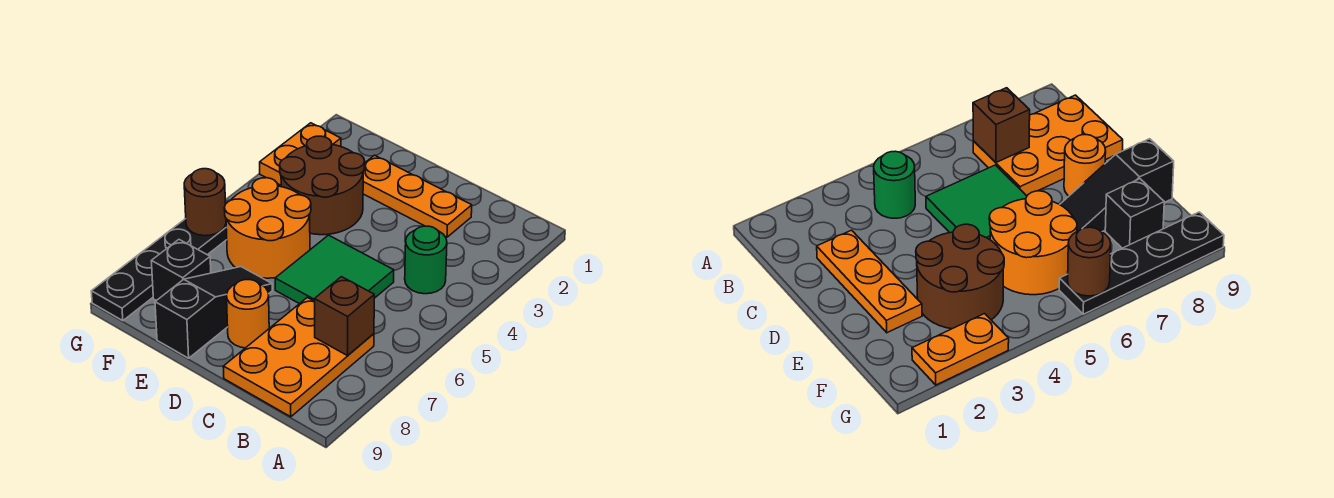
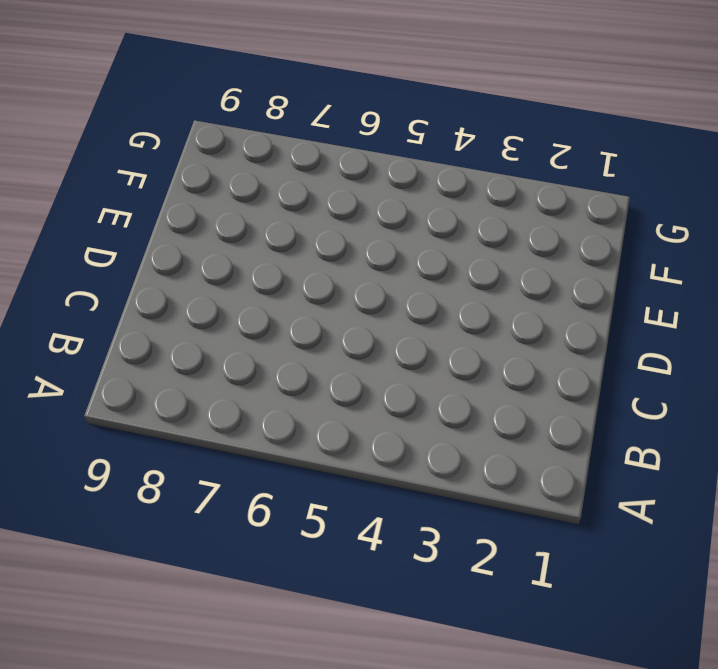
none -> green round brick B4 level 1
none -> orange plate B7:C9 level 1
none -> orange plate C2:E2 level 1

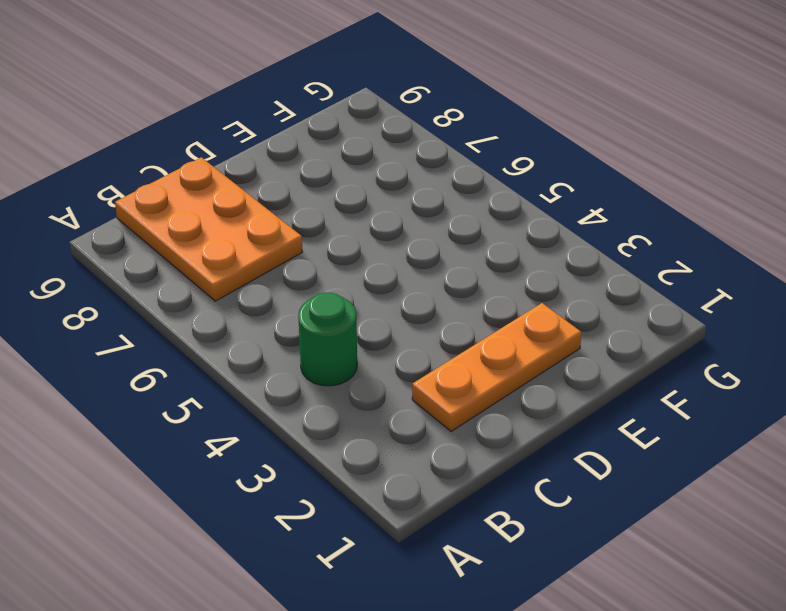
none -> green tile C5:D6 level 1
none -> orange round brick D8 level 1
none -> brown round brick E3:F4 level 1

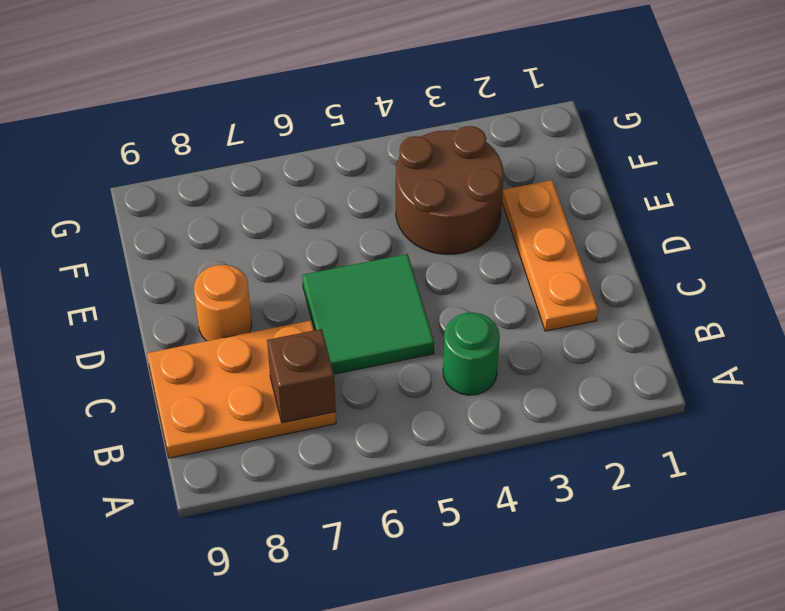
none -> orange round brick E5:F6 level 1
none -> black slope E7:E9 level 1 top 9
none -> black brick F8 level 1

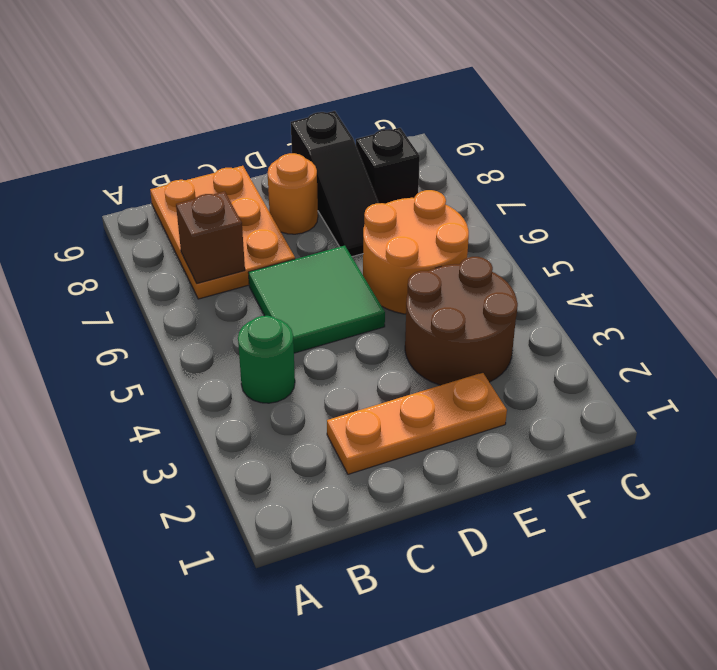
none -> orange plate G2:G3 level 1
none -> black plate G6:G9 level 1
none -> brown round brick G6 level 2

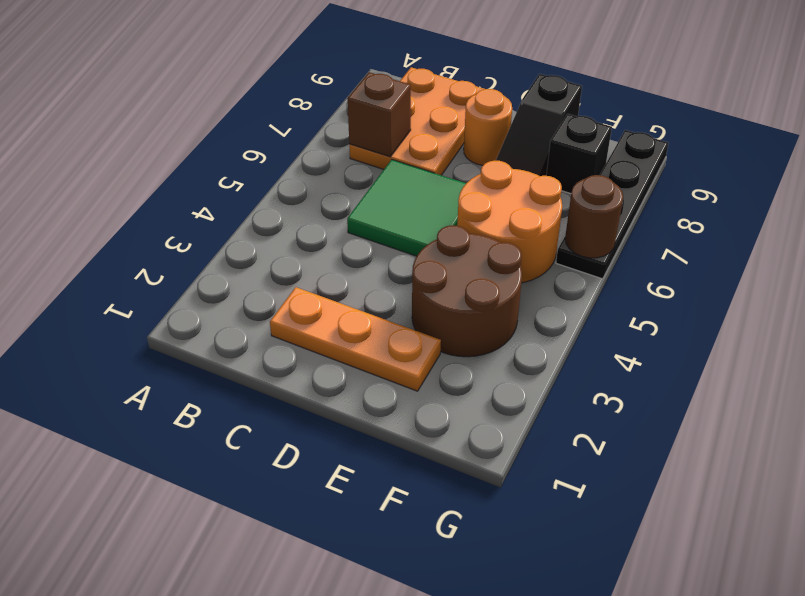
none -> green round brick B4 level 1
none -> orange plate G2:G3 level 1

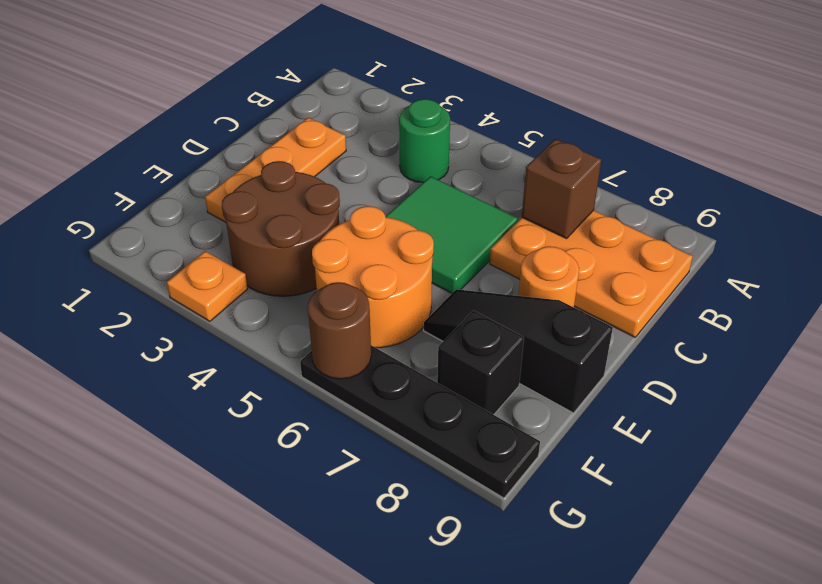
orange plate G3 level 1 -> orange plate G2:G3 level 1

